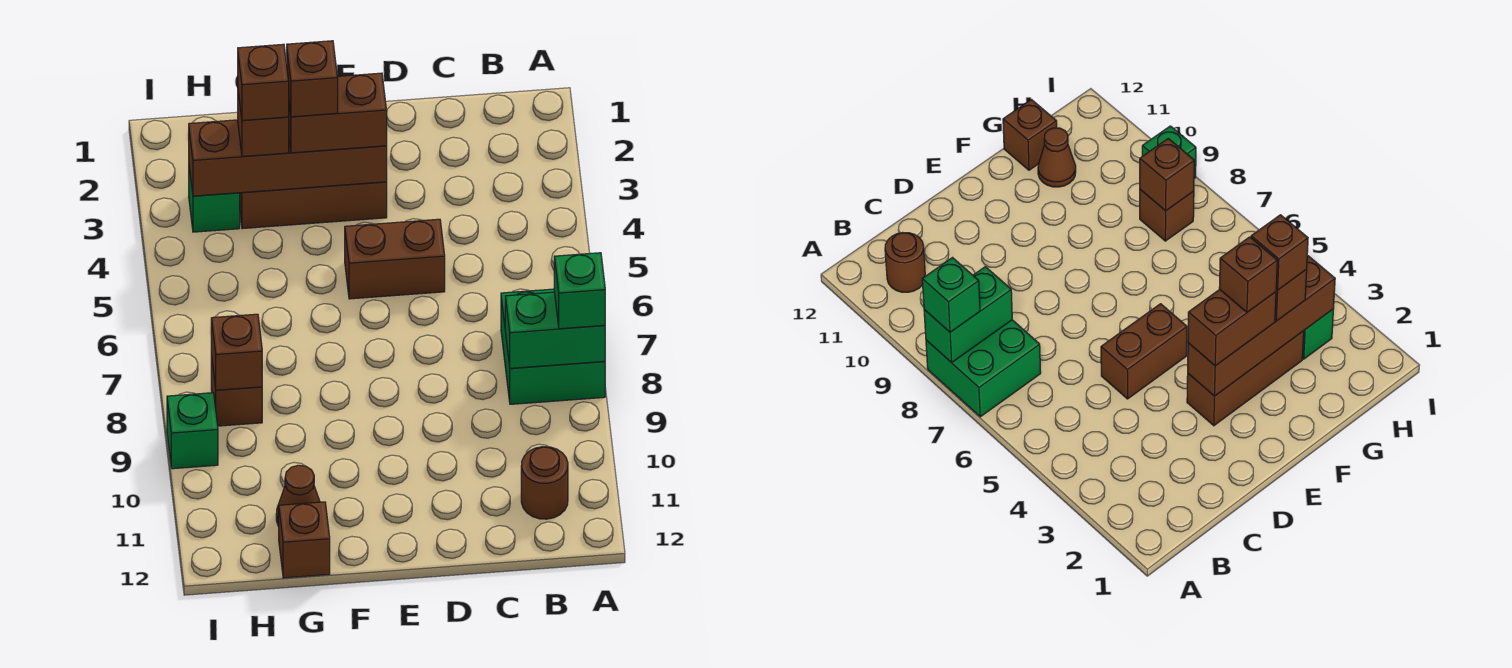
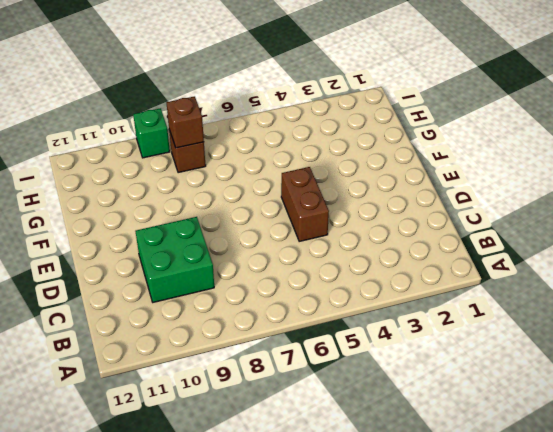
green brick C9:D10 level 1 -> green brick A7:B8 level 1
none -> brown round brick B11 level 1
none -> brown brick E3:G3 level 1
none -> brown cone G11 level 1

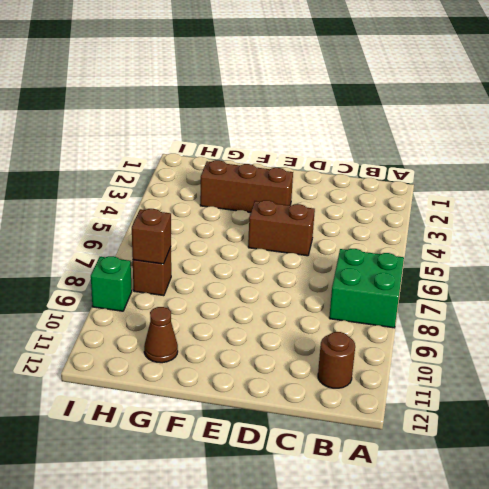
none -> brown brick G12 level 1
none -> green brick H3 level 1
none -> green brick A8:B8 level 2

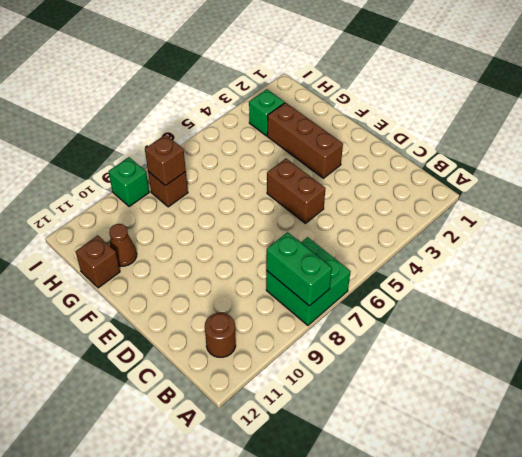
none -> brown brick E3:H3 level 2
none -> green brick A8 level 3
none -> brown brick E3:F3 level 3

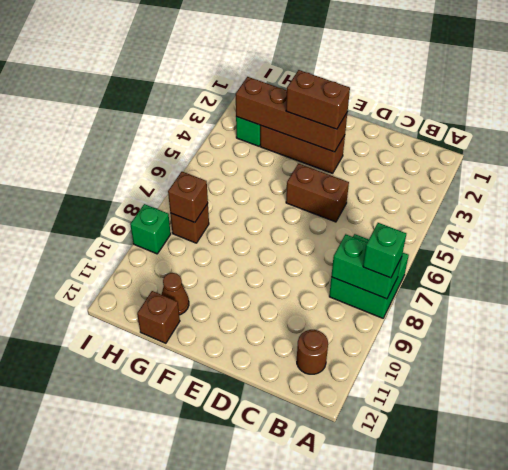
none -> brown brick G3 level 3
none -> brown brick F3 level 4
none -> brown brick G3 level 4

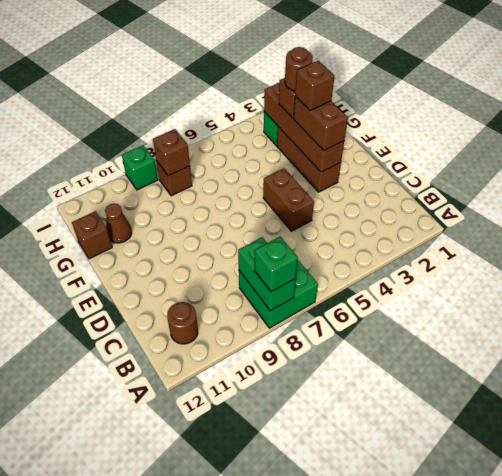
brown round brick G3 level 4 -> brown brick G3 level 4

